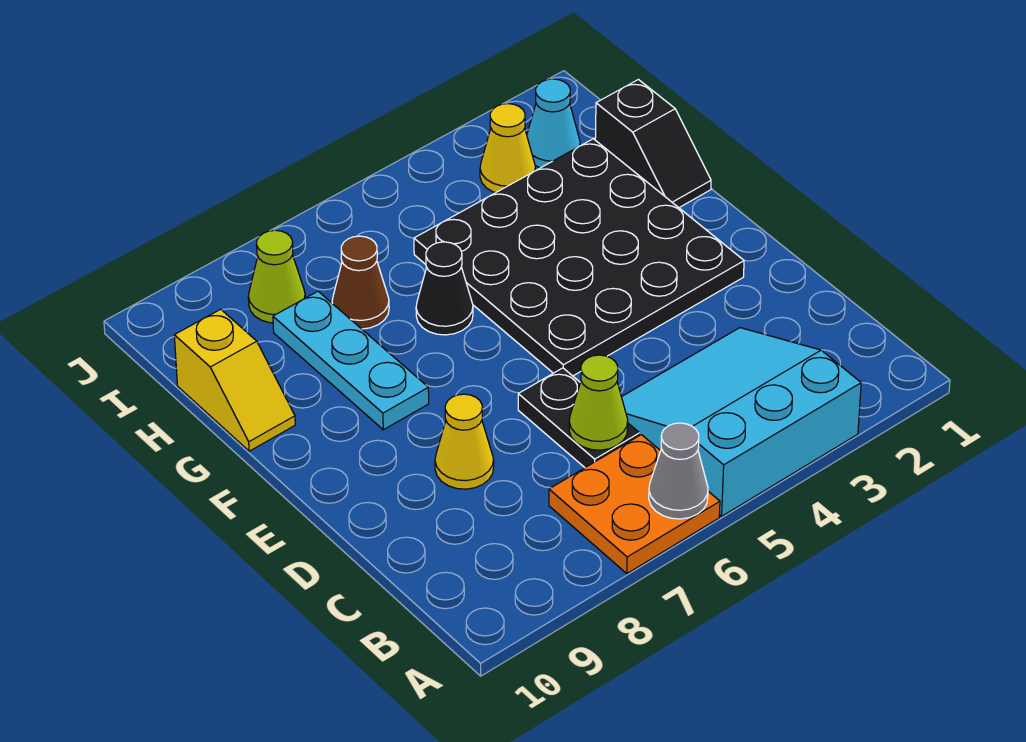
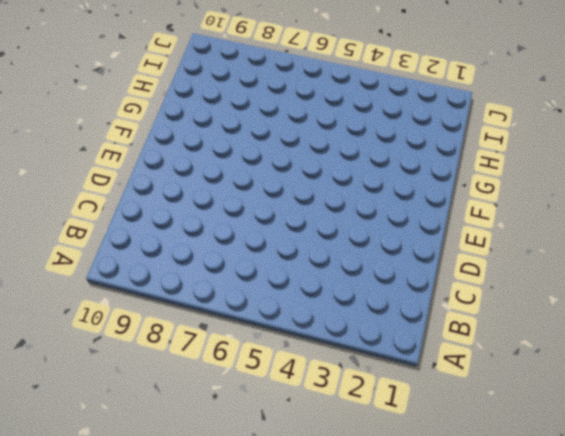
none -> cyan slope A3:C5 level 1 top A
none -> orange plate A6:B7 level 1
none -> black plate C6:D6 level 1

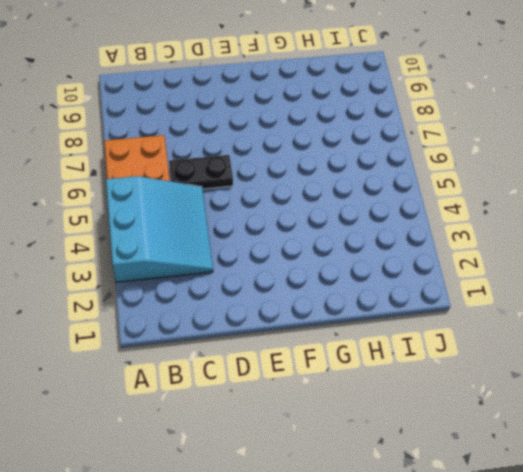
none -> yellow cone D8 level 1
none -> black plate E2:H5 level 1
none -> cyan plate F8:H8 level 1

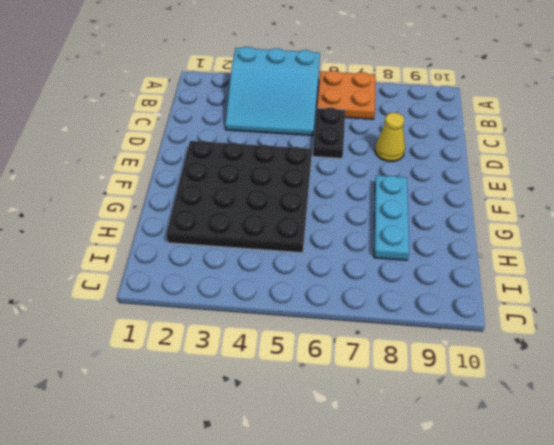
none -> black slope G1:H1 level 1 top H
none -> black cone G6 level 1
none -> yellow slope G10:H10 level 1 top H

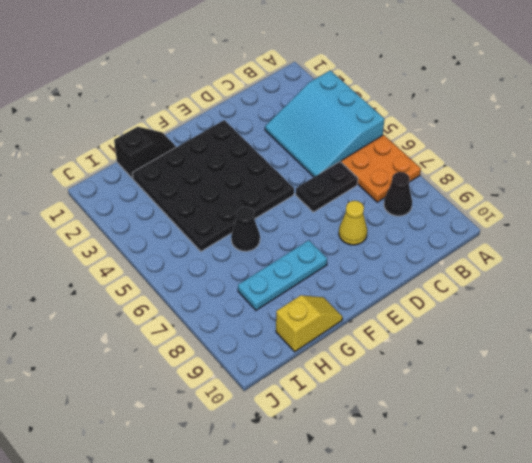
black cone B8 level 1 -> none
none -> brown cone H7 level 1
none -> cyan cone I2 level 1
none -> yellow cone I3 level 1

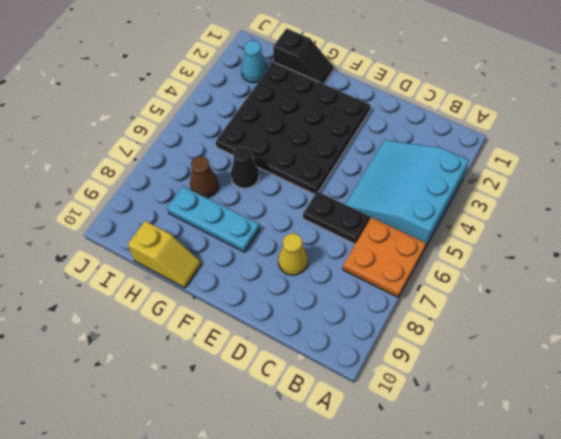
none -> yellow cone I3 level 1
none -> lime cone I8 level 1
none -> grey cone A6 level 2

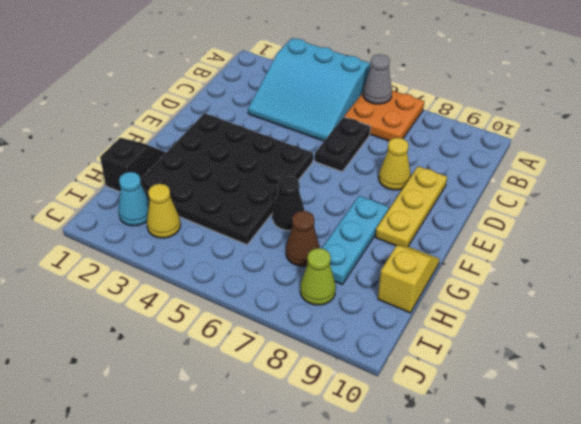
yellow plate D9:F9 level 1 -> none
none -> lime cone C6 level 2

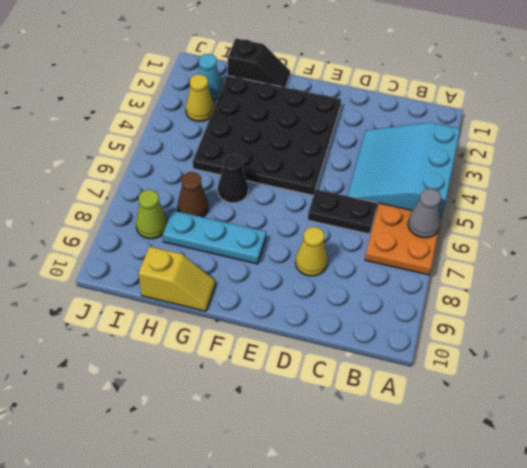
none -> lime cone C6 level 2

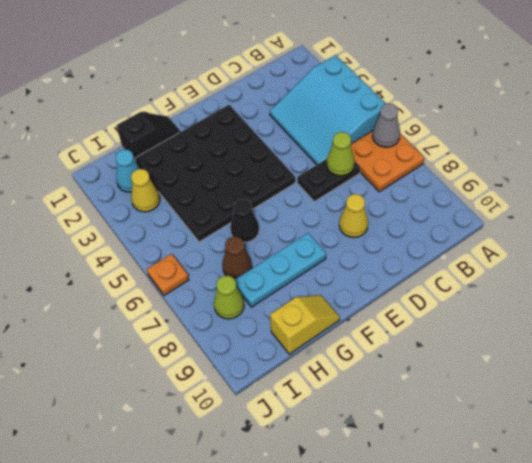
orange plate J6 level 1 -> none

